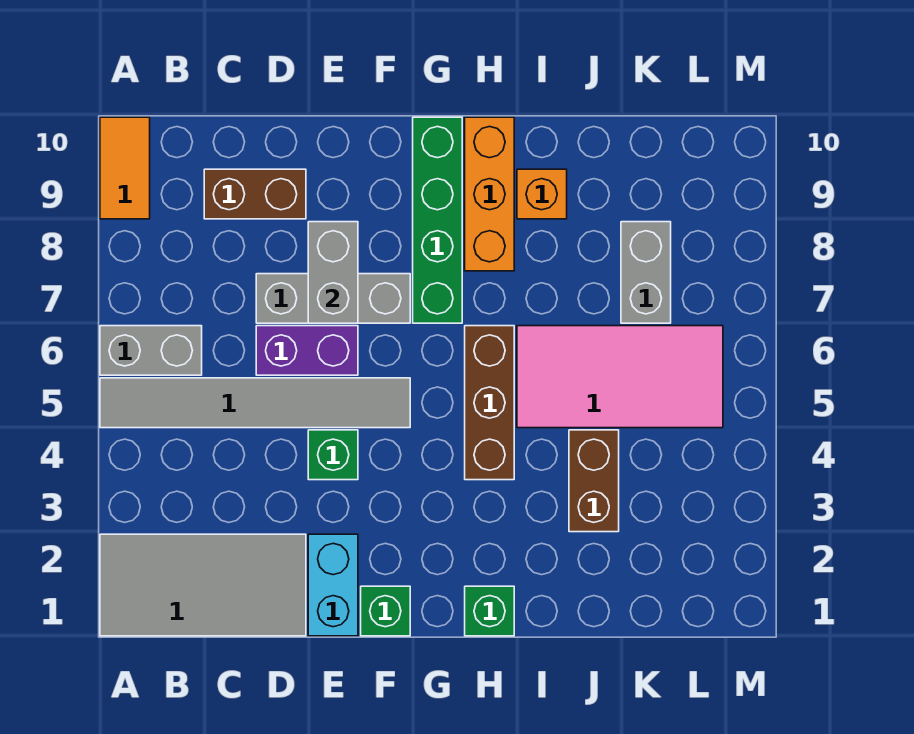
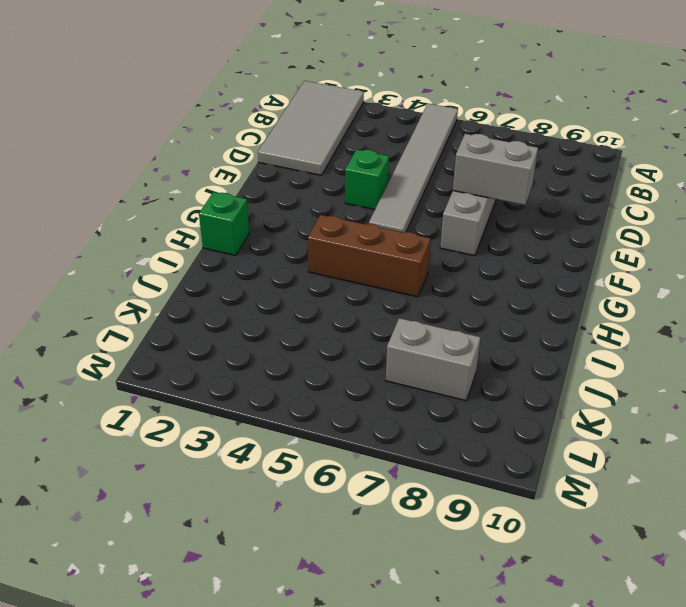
none -> grey brick A6:B6 level 1
none -> orange tile A9:A10 level 1
none -> brown brick C9:D9 level 1

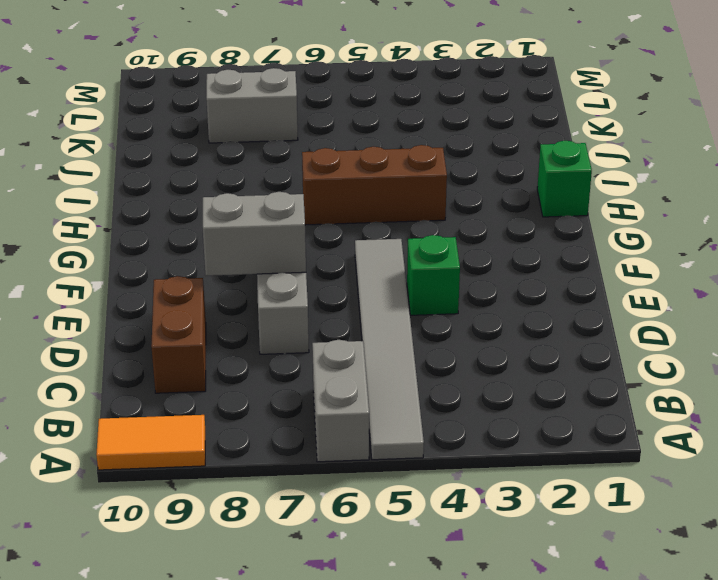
none -> grey tile A1:D2 level 1
none -> purple brick D6:E6 level 1
none -> cyan brick E1:E2 level 1

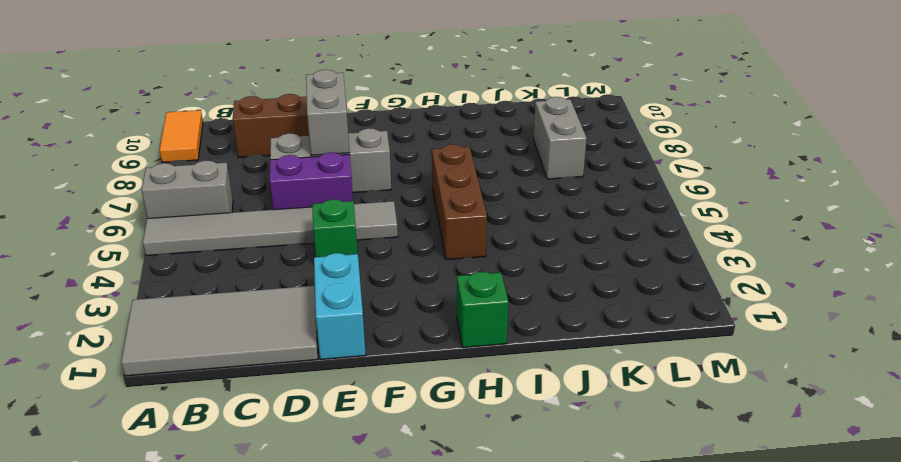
none -> green brick F1 level 1
none -> green brick G7:G10 level 1
none -> orange brick H8:H10 level 1

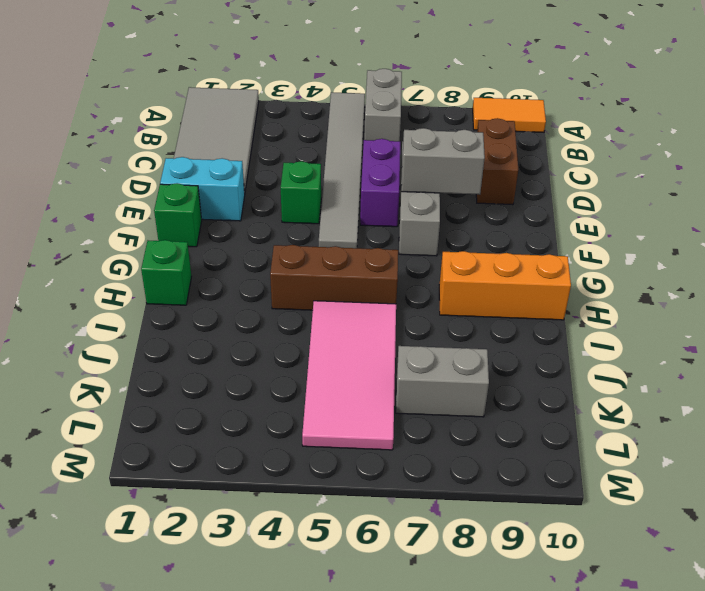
none -> green brick G7:G10 level 1
none -> orange brick I9 level 1
none -> brown brick J3:J4 level 1

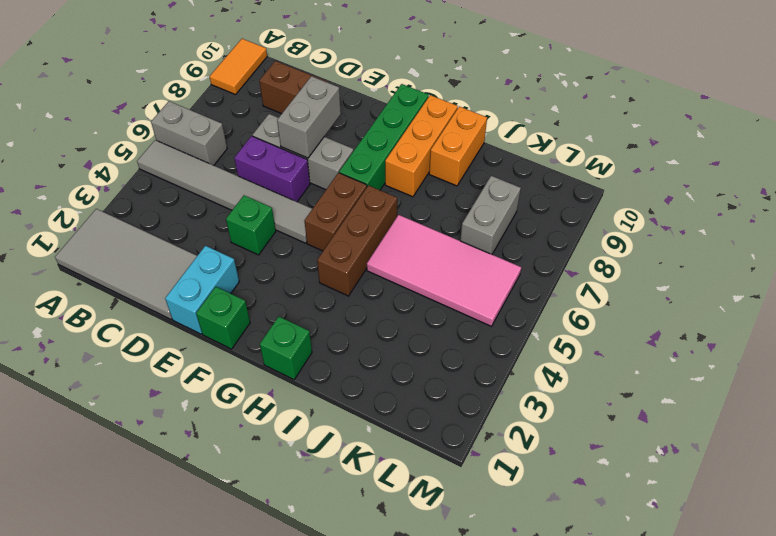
brown brick G5:G6 level 1 -> brown brick J3:J4 level 1
orange brick I9:I10 level 1 -> orange brick I9 level 1

